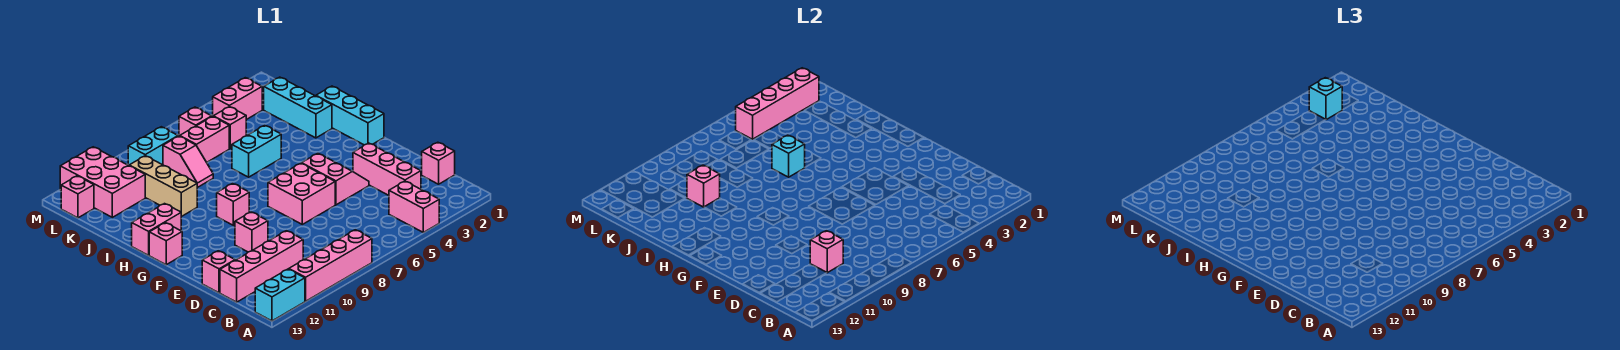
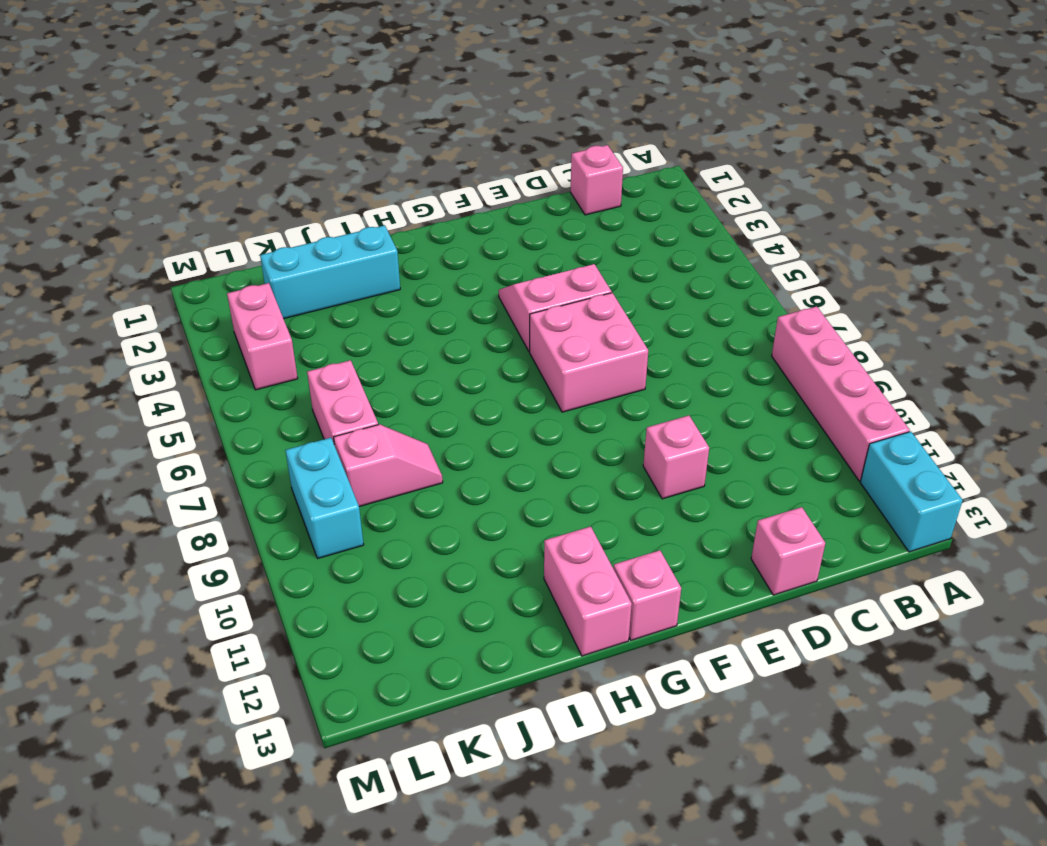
none -> pink brick A4:B4 level 1
none -> pink brick C3:E3 level 1
none -> pink brick C10:C13 level 1
none -> cyan brick G1:I1 level 1

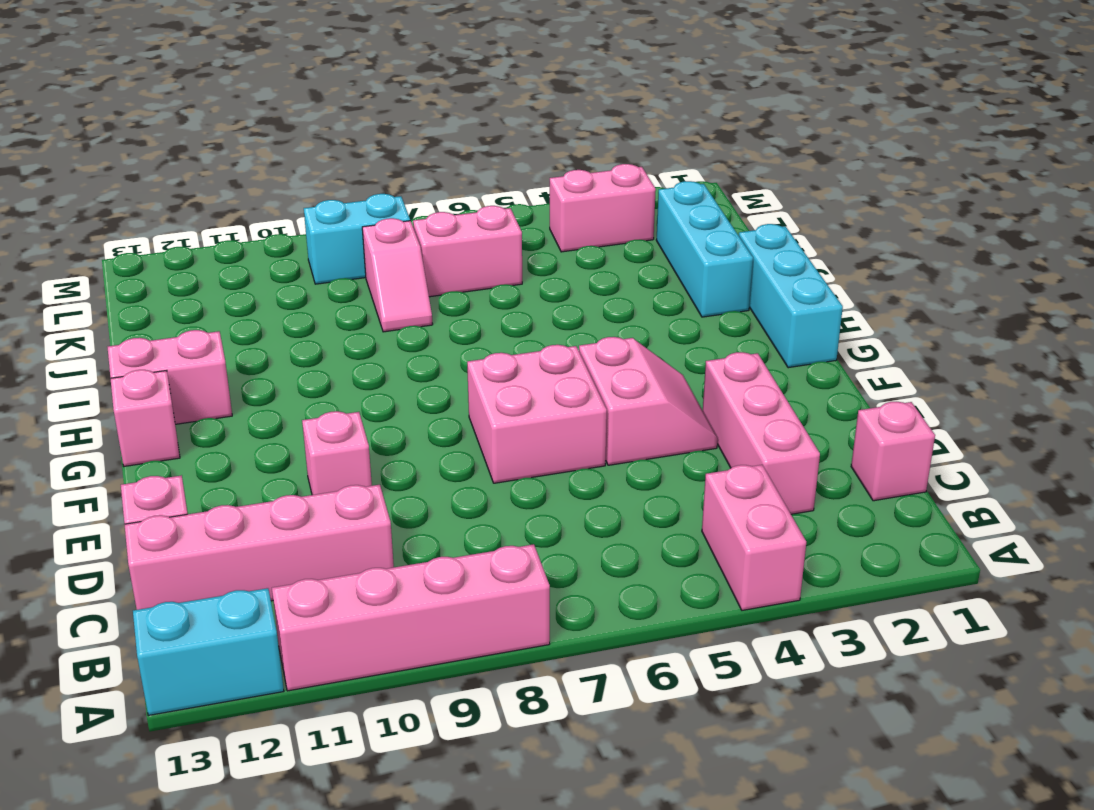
none -> pink brick G9 level 1
none -> cyan brick I5:I6 level 1
none -> tan brick I10:K10 level 1
none -> pink brick K5 level 1

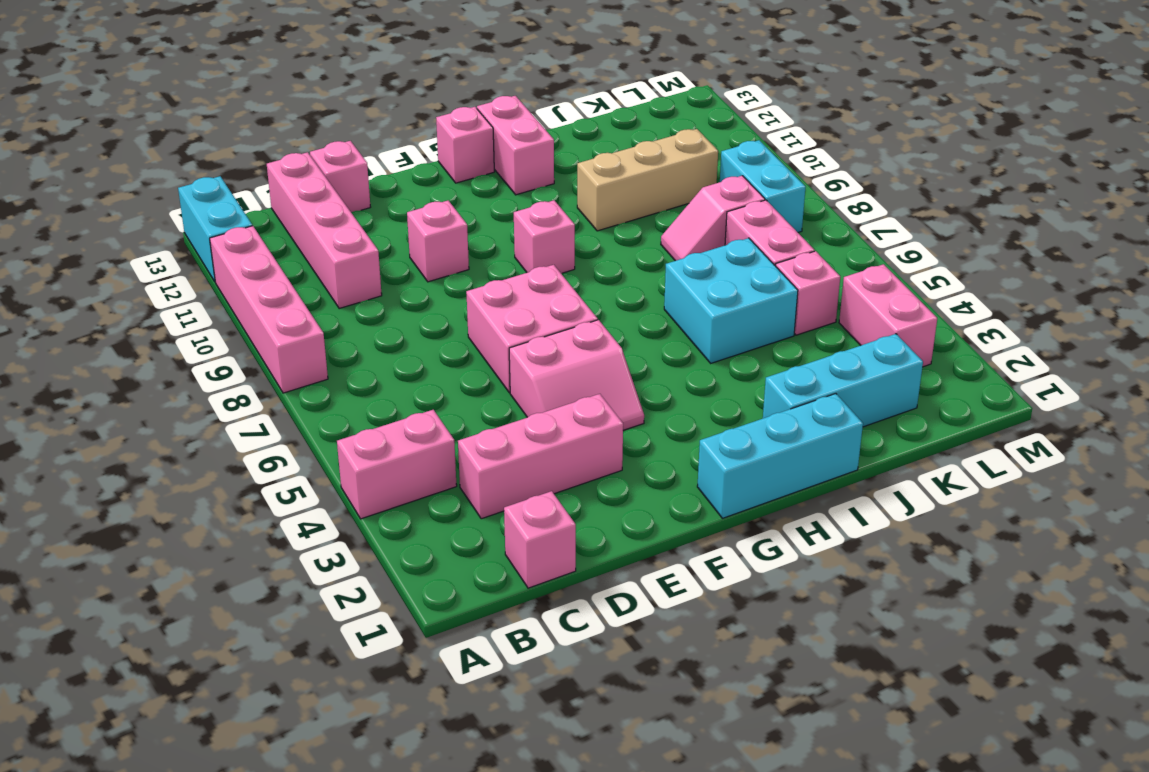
cyan brick I5:J6 level 1 -> cyan brick I5:I6 level 1
none -> pink brick K11:M12 level 1
none -> pink brick L6 level 1
none -> pink brick L13 level 1
none -> pink brick C10 level 2

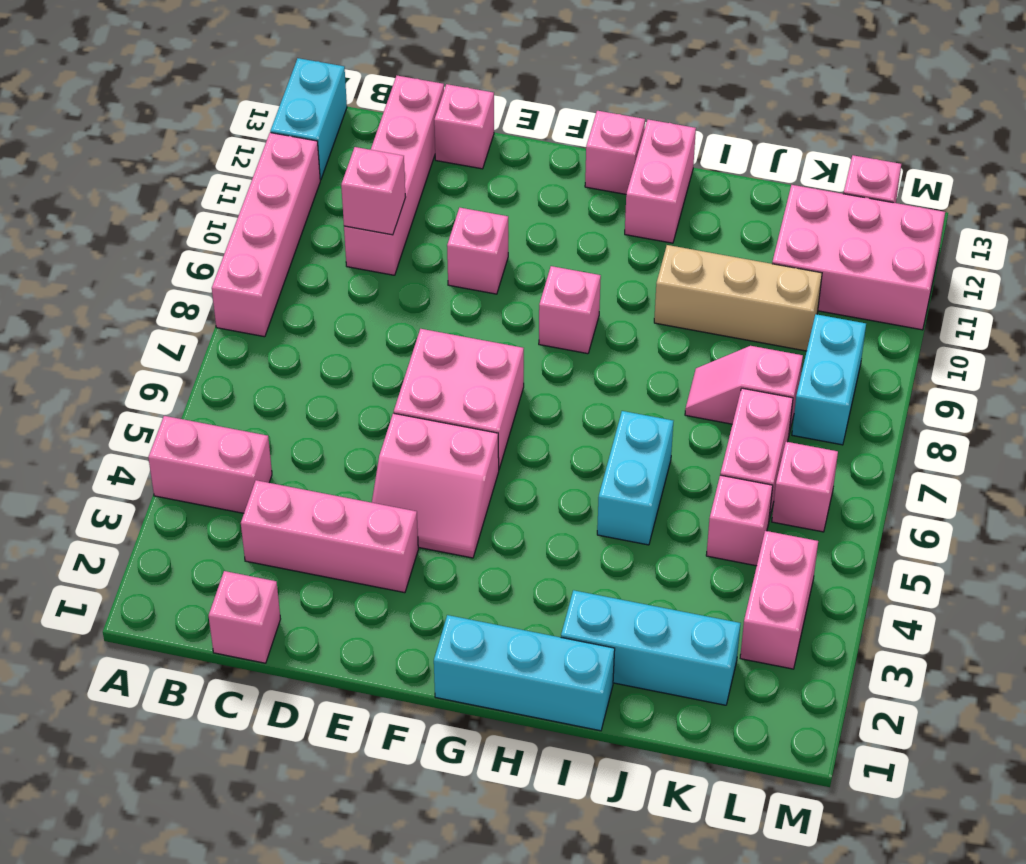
none -> cyan brick I6 level 2
none -> pink brick J10 level 2
none -> pink brick L2:L5 level 2
none -> cyan brick L3 level 3

